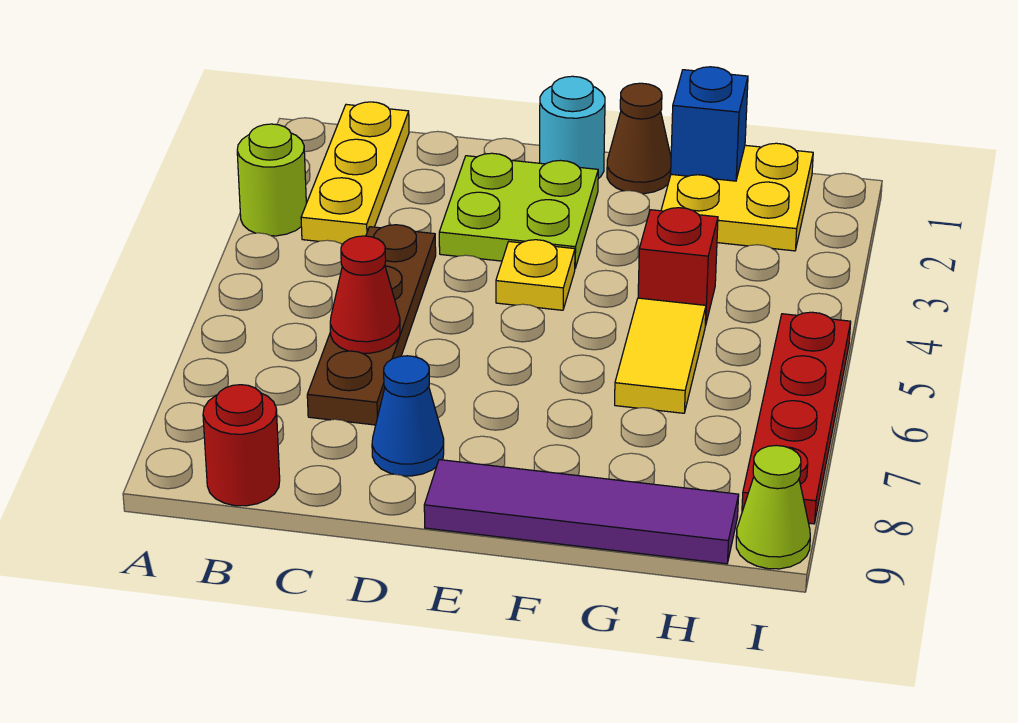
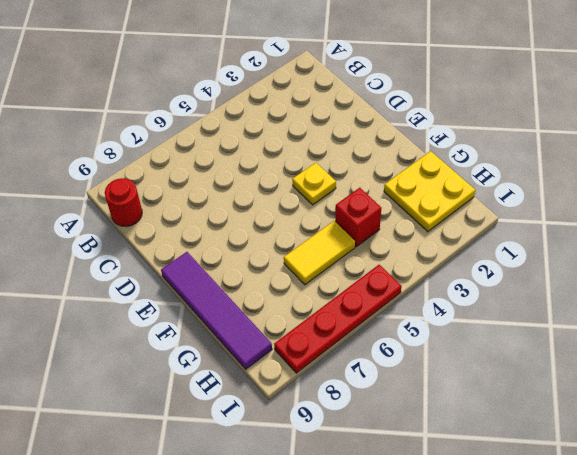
none -> lime round brick A3 level 1
none -> yellow plate B1:B3 level 1
none -> brown plate C4:C7 level 1

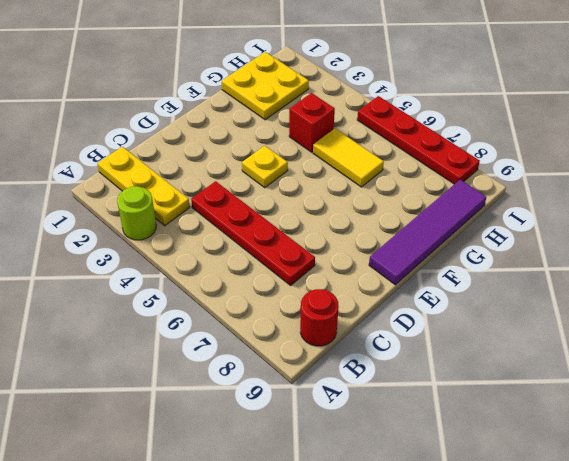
red plate C4:C7 level 1 -> brown plate C4:C7 level 1
none -> lime plate D2:E3 level 1
none -> blue cone D8 level 1
none -> cyan round brick E1 level 1

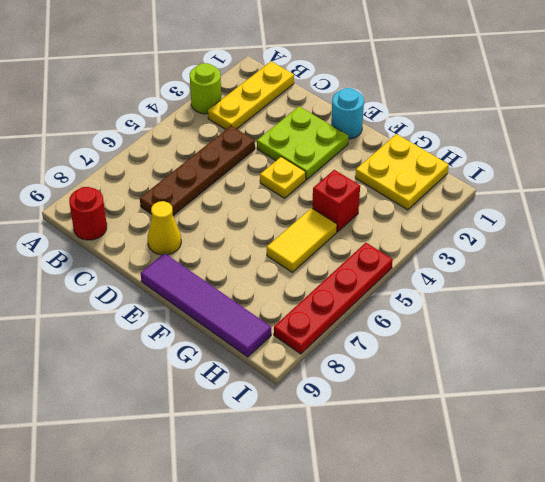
yellow cone D8 level 1 -> blue cone D8 level 1
none -> brown cone F1 level 1
none -> lime cone I9 level 1
none -> red cone C6 level 2

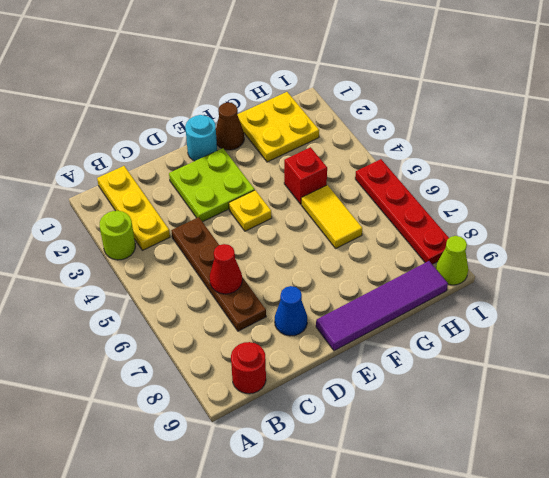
none -> blue brick G1 level 2

